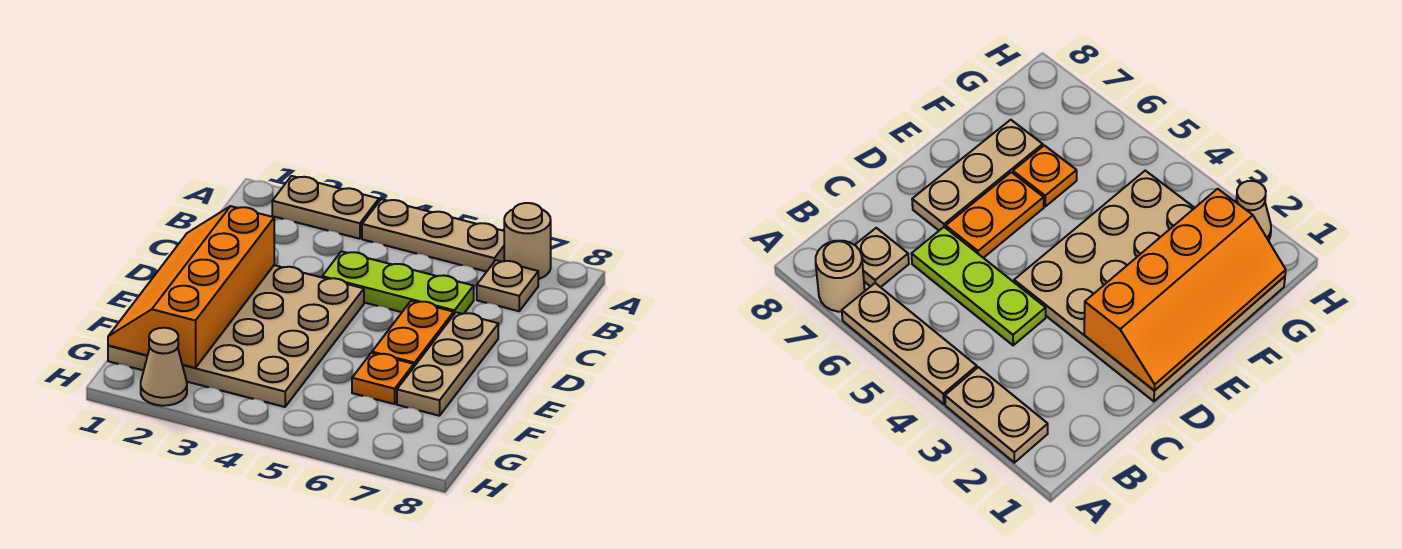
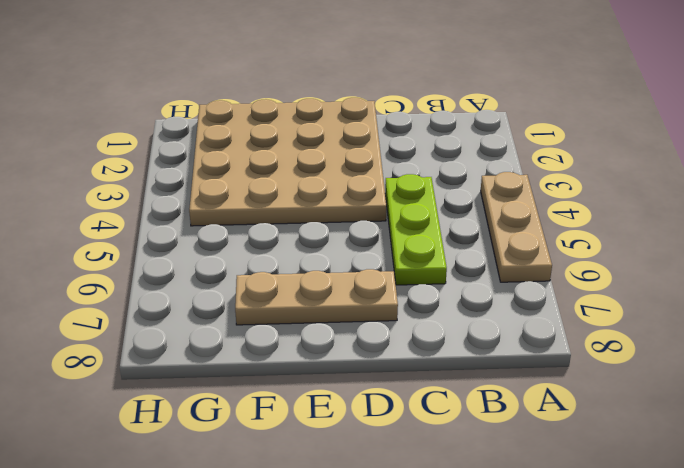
none -> tan plate A2:A3 level 1
none -> tan round brick A7 level 1

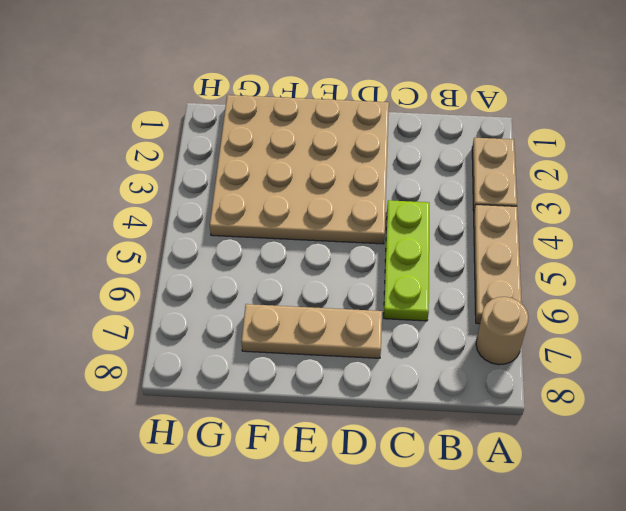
none -> tan plate B7 level 1
none -> orange plate D6:E6 level 1

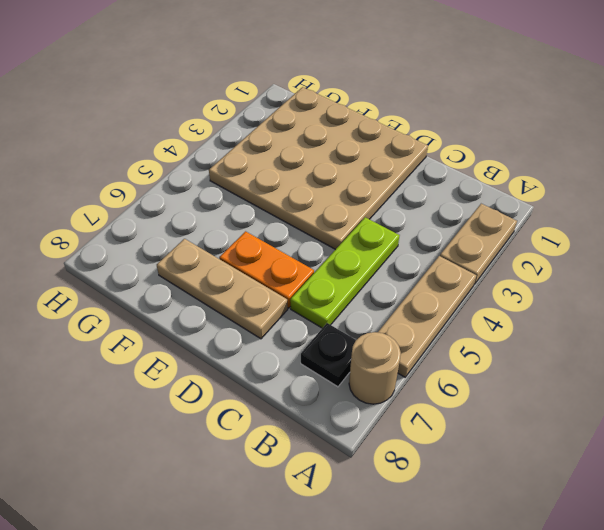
black plate B7 level 1 -> tan plate B7 level 1
none -> orange plate F6 level 1
none -> tan cone H2 level 1

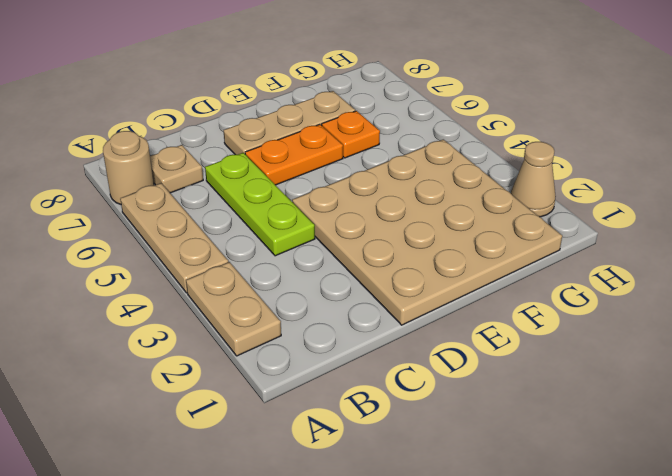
none -> orange slope D1:G2 level 2 top 2

